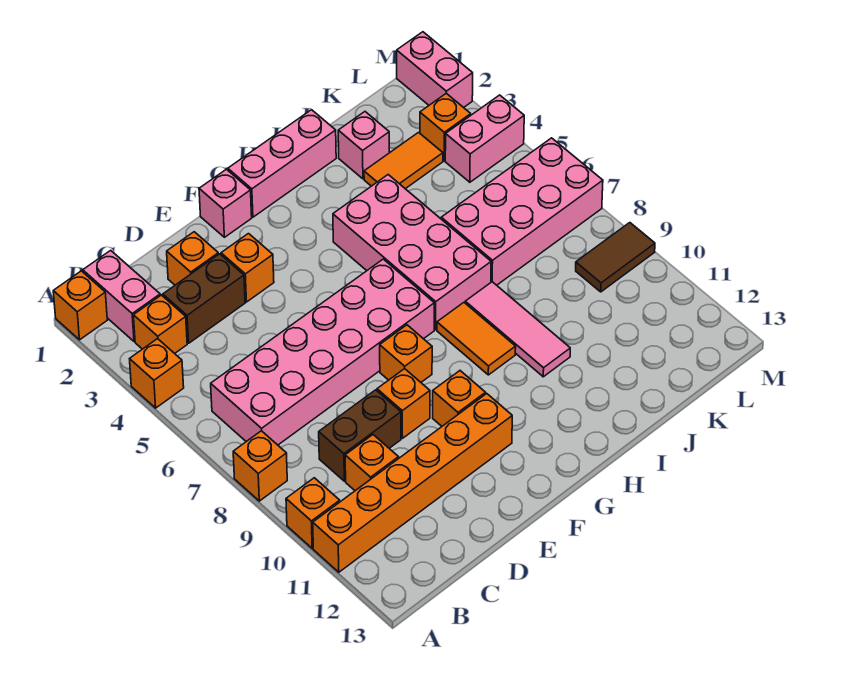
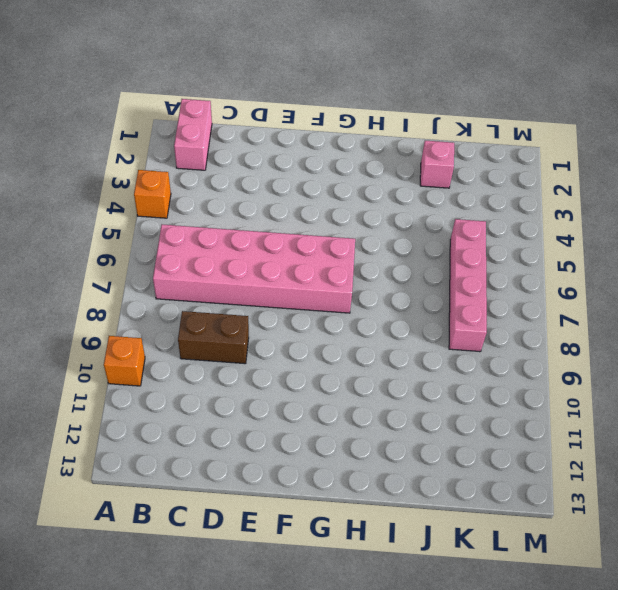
pink brick K5:K8 level 1 -> pink brick J6:M7 level 1
none -> orange brick A1 level 1
none -> orange brick A8 level 1
none -> orange brick A11:F11 level 1

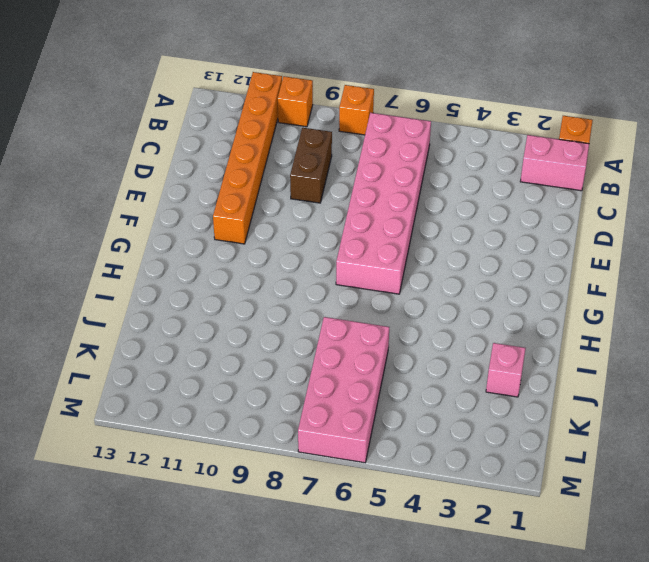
none -> orange brick A4 level 1
none -> orange brick B3 level 1
none -> brown brick C3:D3 level 1

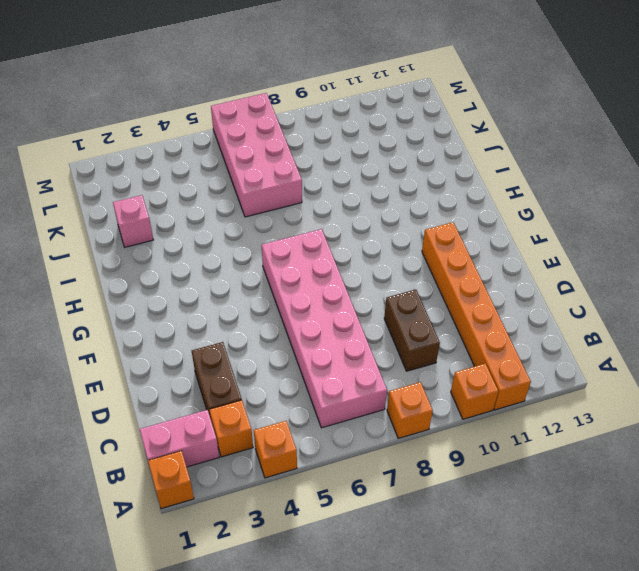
none -> orange brick C10 level 1
none -> orange brick D2 level 1
none -> orange brick E3 level 1

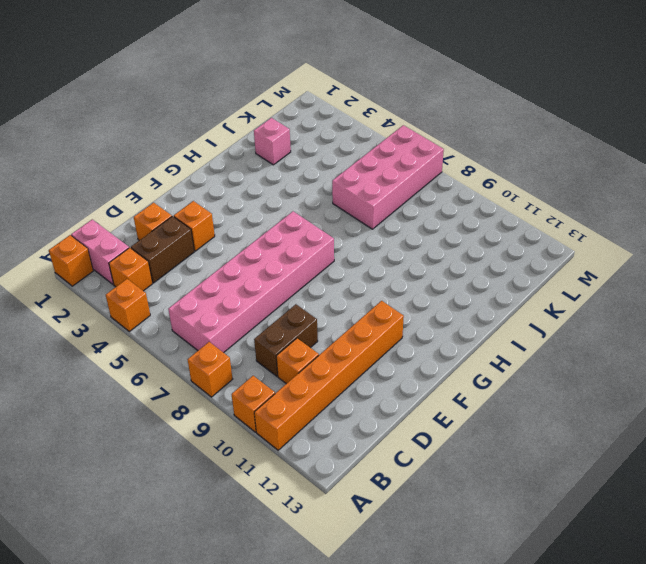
none -> orange brick E9 level 1
none -> pink brick F1 level 1
none -> orange brick F8 level 1

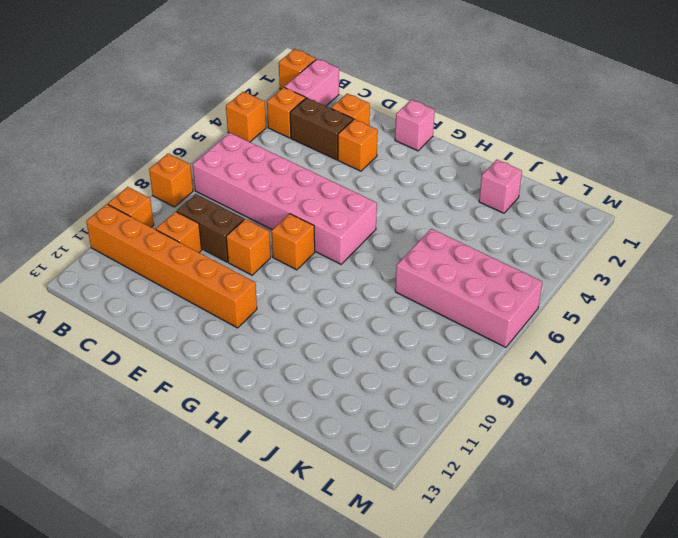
none -> orange brick F10 level 1
none -> pink brick G1:I1 level 1
none -> pink brick H4:I7 level 1

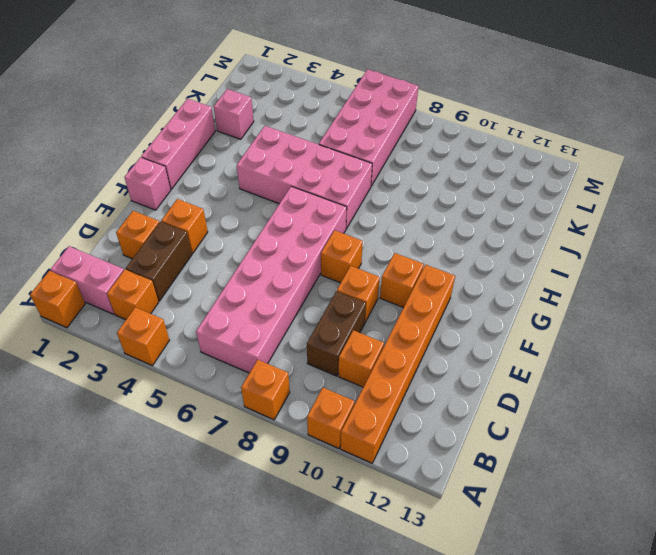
none -> orange tile H8:H9 level 1
none -> pink tile I8:I10 level 1
none -> orange tile J3:K3 level 1

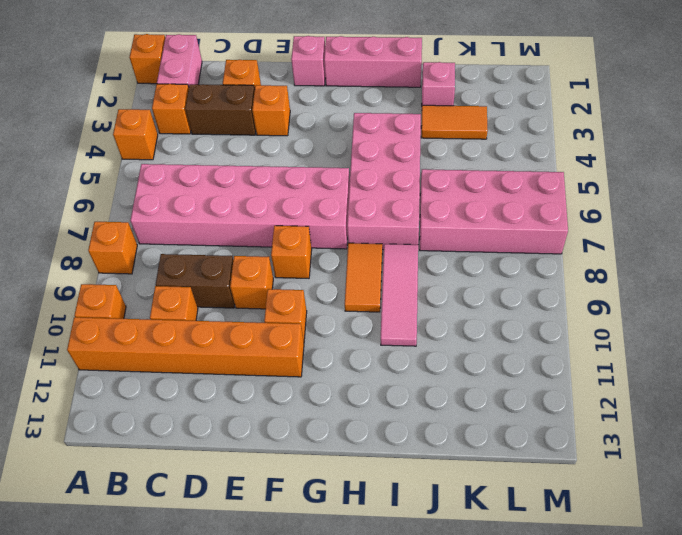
none -> orange brick L3 level 1
none -> pink brick L4:M4 level 1
none -> brown tile L9:M9 level 1

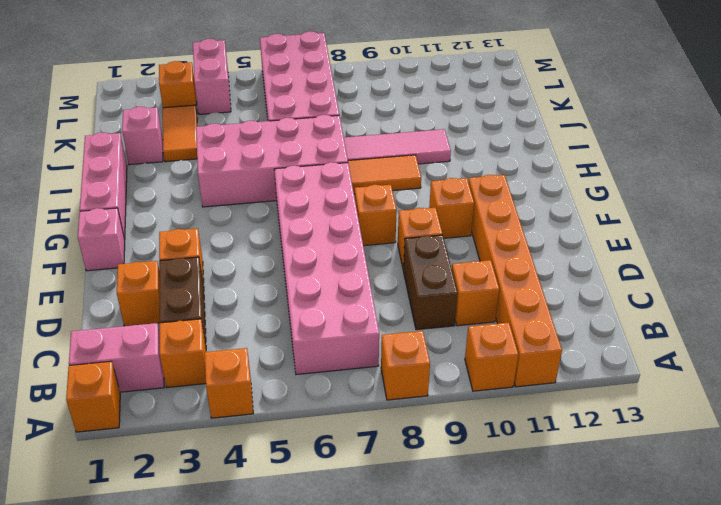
none -> brown tile L9:M9 level 1
none -> pink brick M1:M2 level 1

